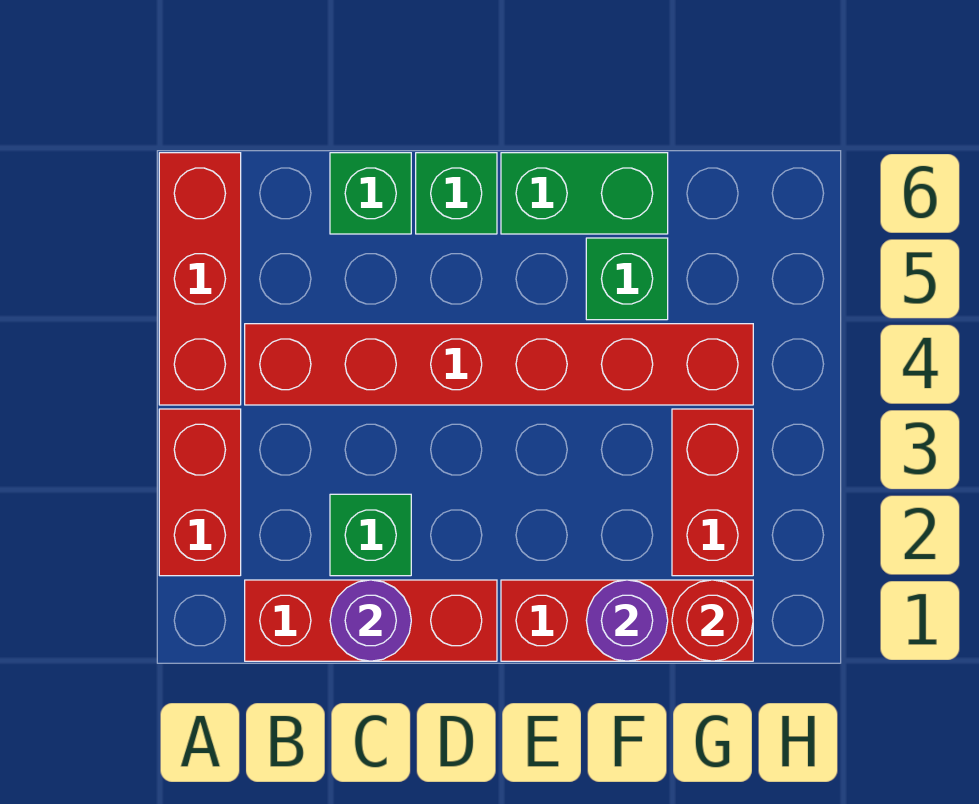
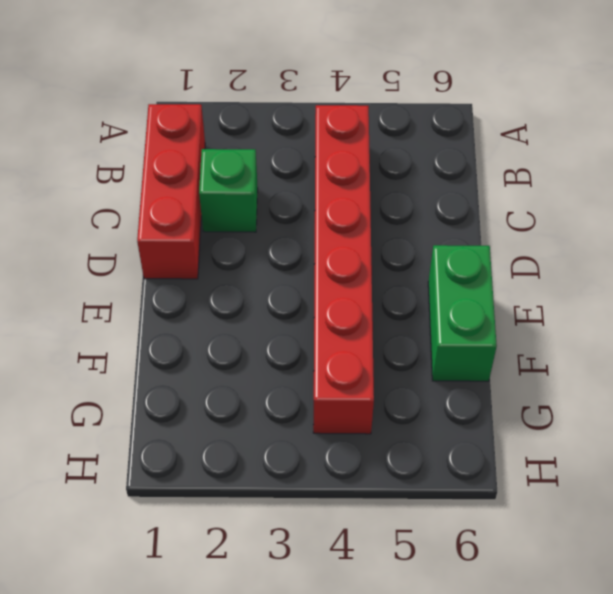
none -> red brick A2:A3 level 1
none -> red brick A4:A6 level 1
none -> green brick C6 level 1

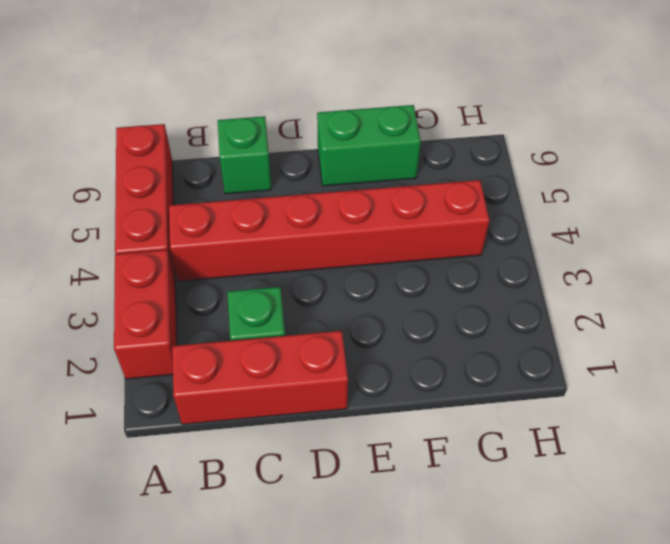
none -> green brick D6 level 1
none -> red brick E1:G1 level 1
none -> green brick F5 level 1

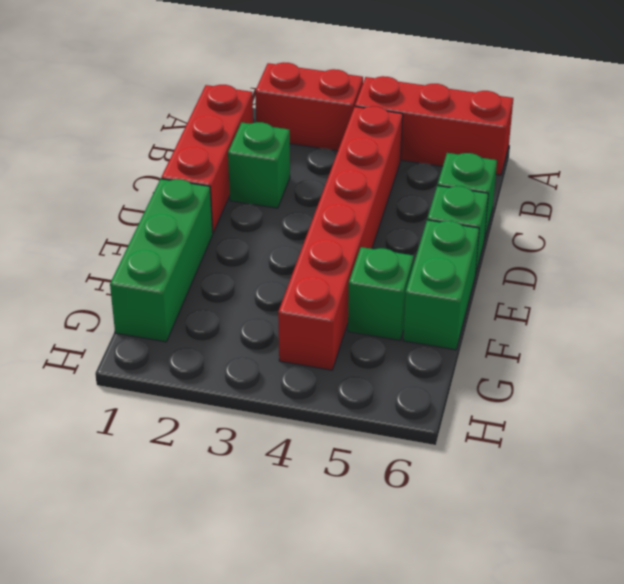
green brick E1:G1 level 1 -> red brick E1:G1 level 1
none -> red brick G2:G3 level 1
none -> purple round brick C1 level 2
none -> purple round brick F1 level 2

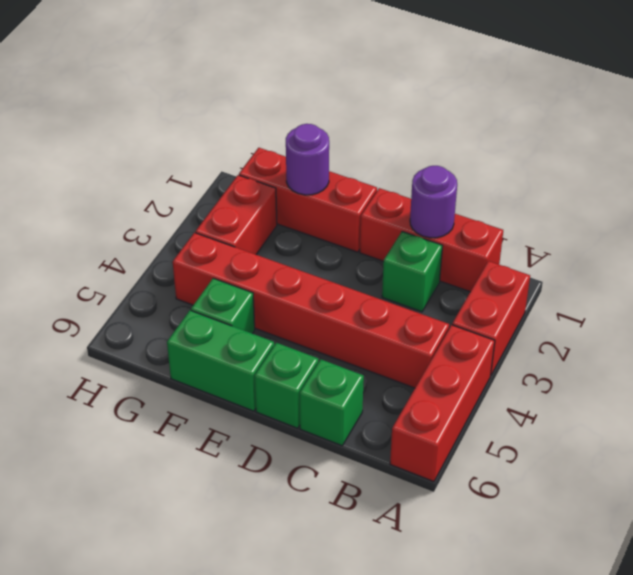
none -> red round brick G1 level 2

